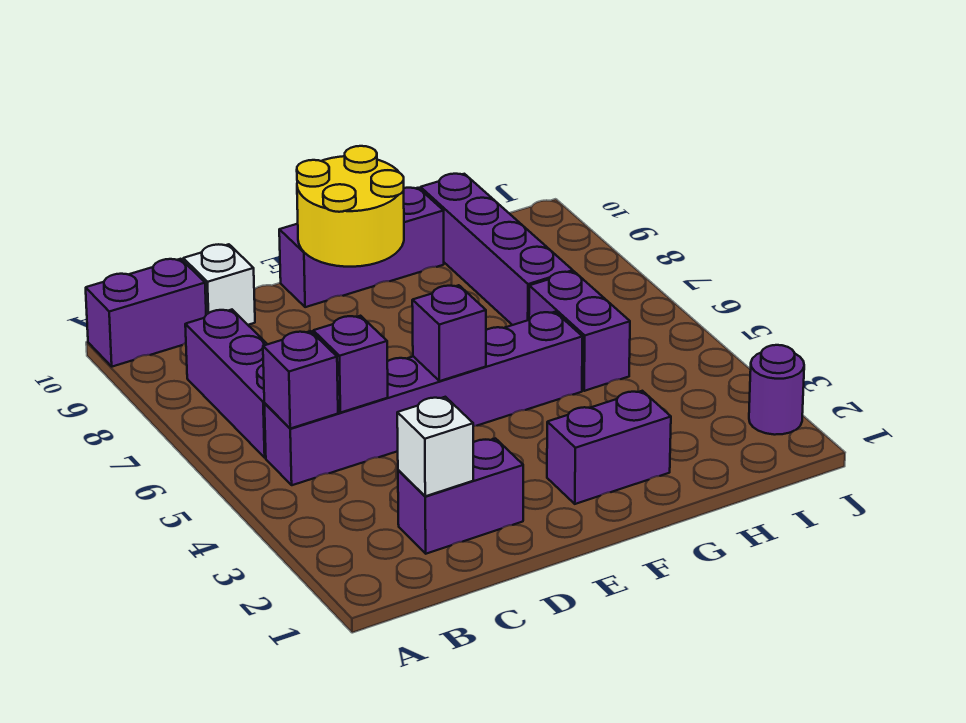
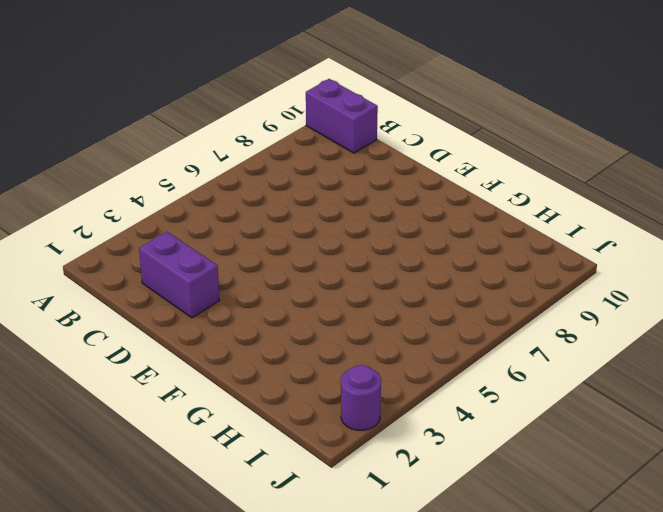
none -> purple brick B5:G5 level 1
none -> purple brick B6:B8 level 1
none -> white brick C10 level 1

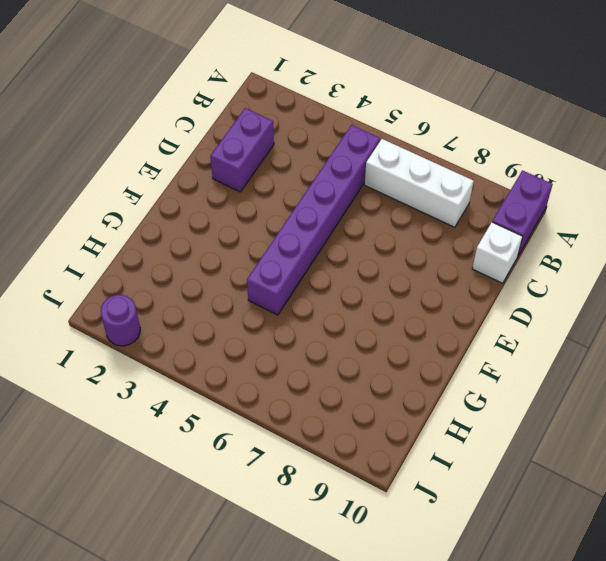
white brick B6:B8 level 1 -> purple brick B6:B8 level 1
none -> purple brick E10:G10 level 1
none -> purple brick F2:G2 level 1
none -> purple brick H5:H6 level 1

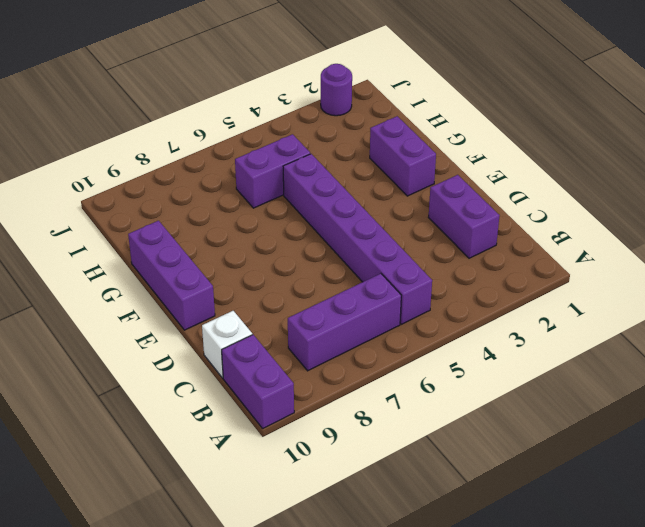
none -> purple brick H7:H10 level 1
none -> purple brick B5 level 2
none -> white brick C2 level 2

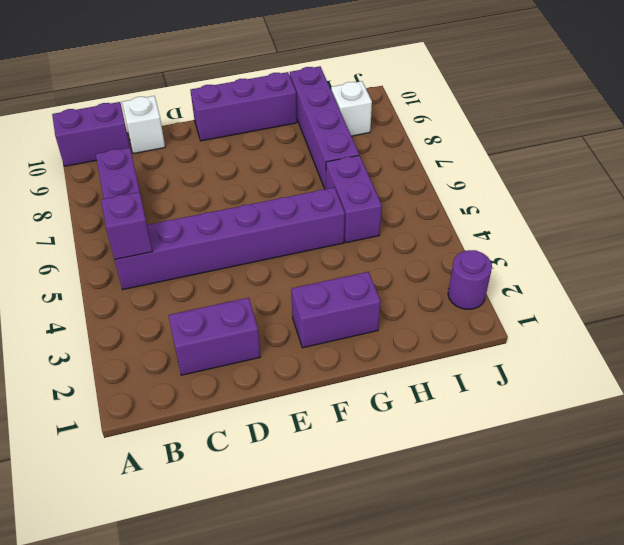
white brick I9 level 1 -> white brick C2 level 2
none -> purple brick C5 level 2
none -> purple brick E5 level 2
none -> yellow round brick E9:F10 level 2

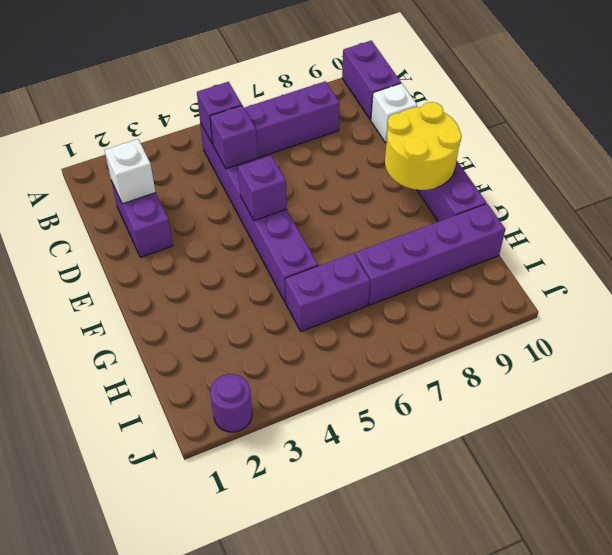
none -> purple brick F2:G2 level 1

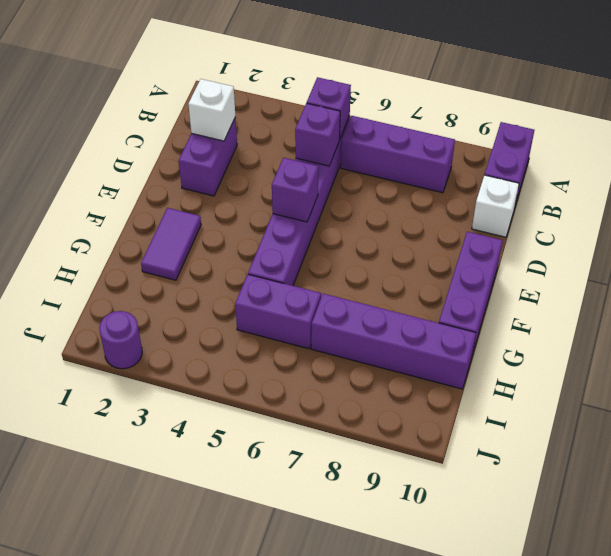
purple tile F2:G2 level 1 -> purple brick F2:G2 level 1
none -> yellow round brick E9:F10 level 2

